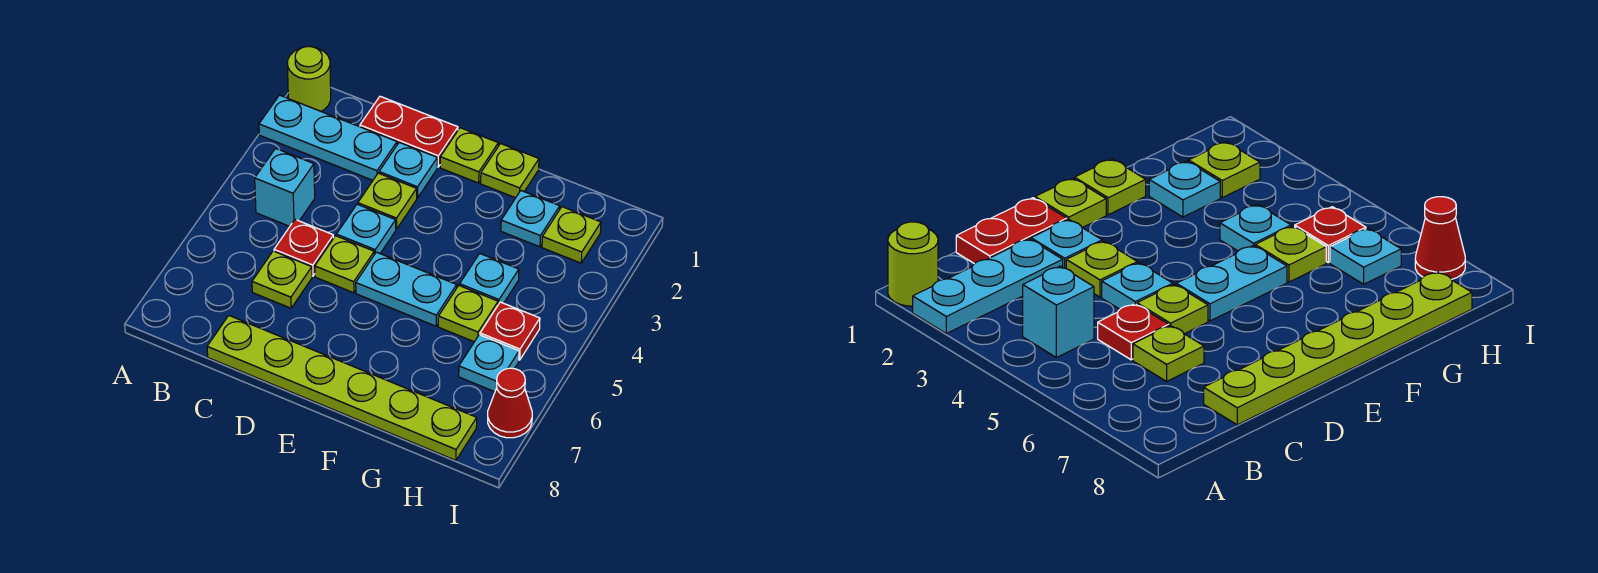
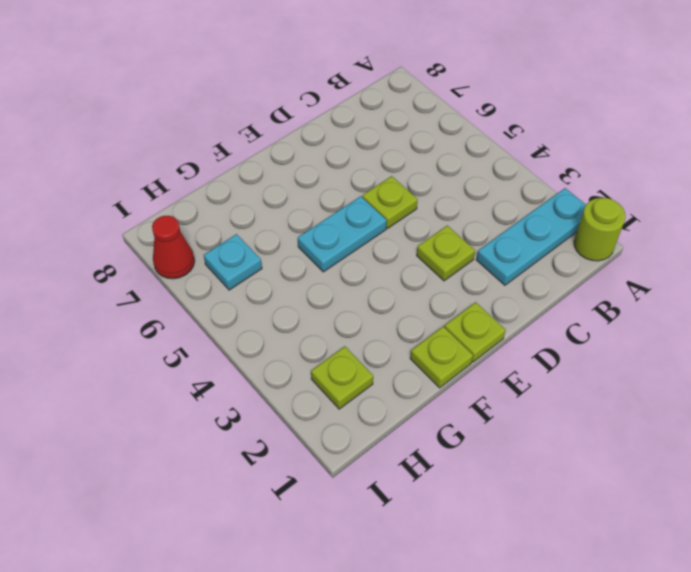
none -> cyan brick B4 level 1
none -> red plate C1:D1 level 1
none -> red plate C5 level 1

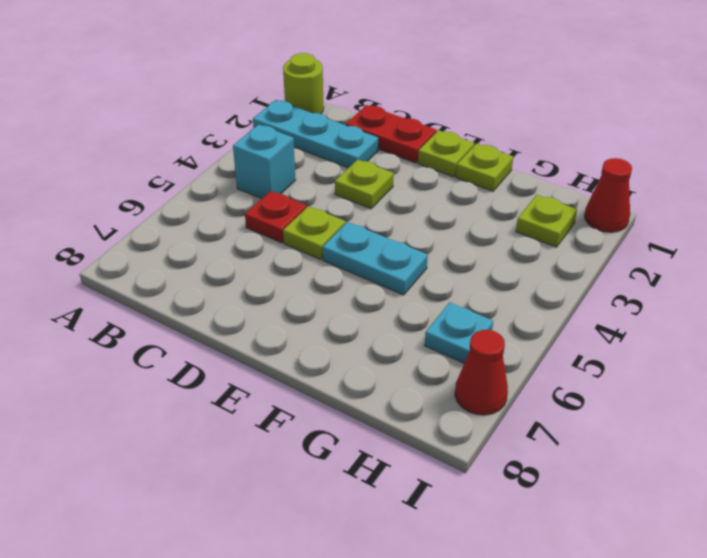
red cone I1 level 1 -> none
none -> lime plate C6 level 1
none -> lime plate C8:H8 level 1
none -> cyan plate D2 level 1

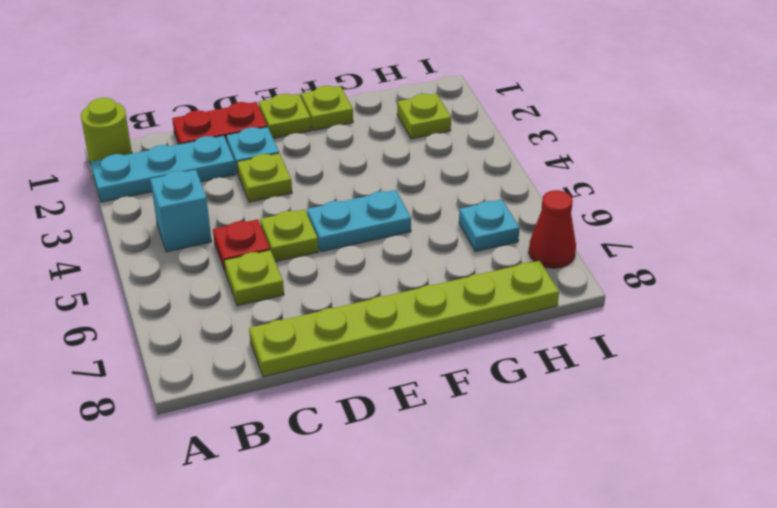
none -> cyan plate D4 level 1
none -> cyan plate G2 level 1
none -> cyan plate G4 level 1

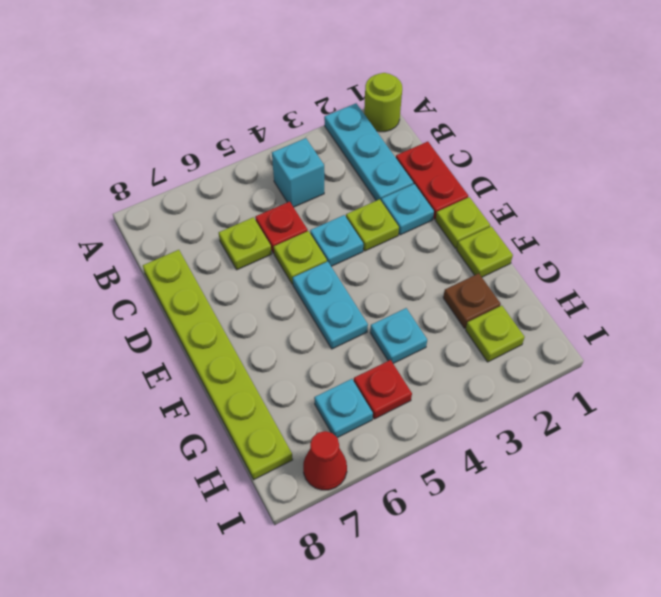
brown plate G2 level 1 -> cyan plate G2 level 1
none -> lime plate G5 level 1

